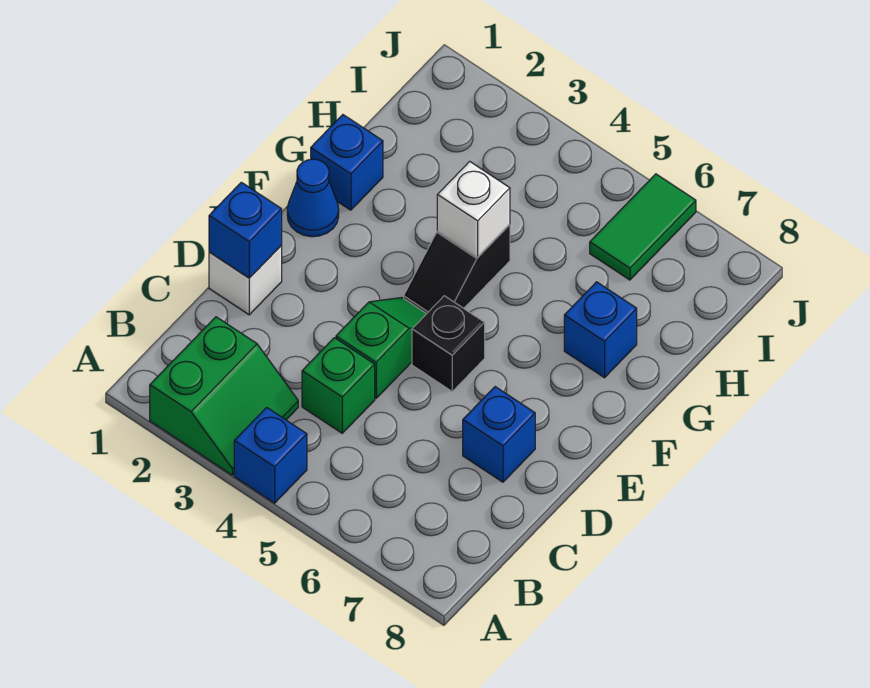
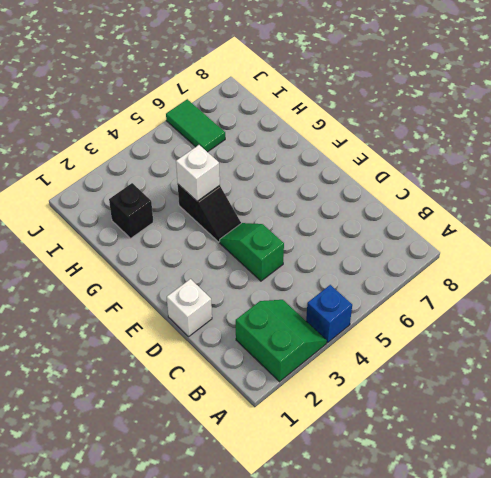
black brick H2 level 1 -> black brick E5 level 1
none -> green brick C4 level 1
none -> blue brick D7 level 1
none -> blue cone F1 level 1

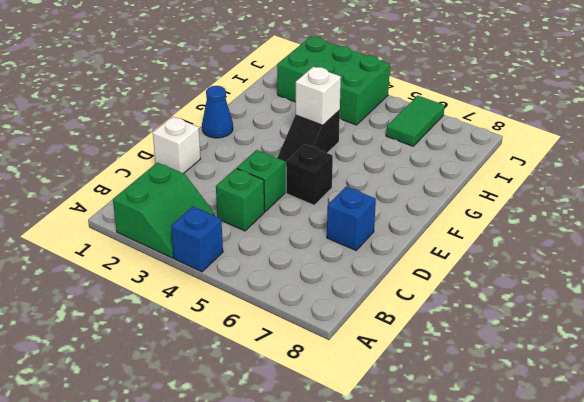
green brick I2:J4 level 1 -> none
none -> blue brick G1 level 1
none -> blue brick G7 level 1
none -> blue brick D1 level 2

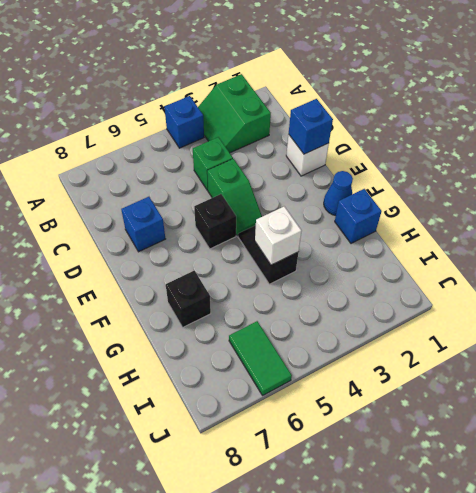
black brick G7 level 1 -> blue brick G7 level 1

